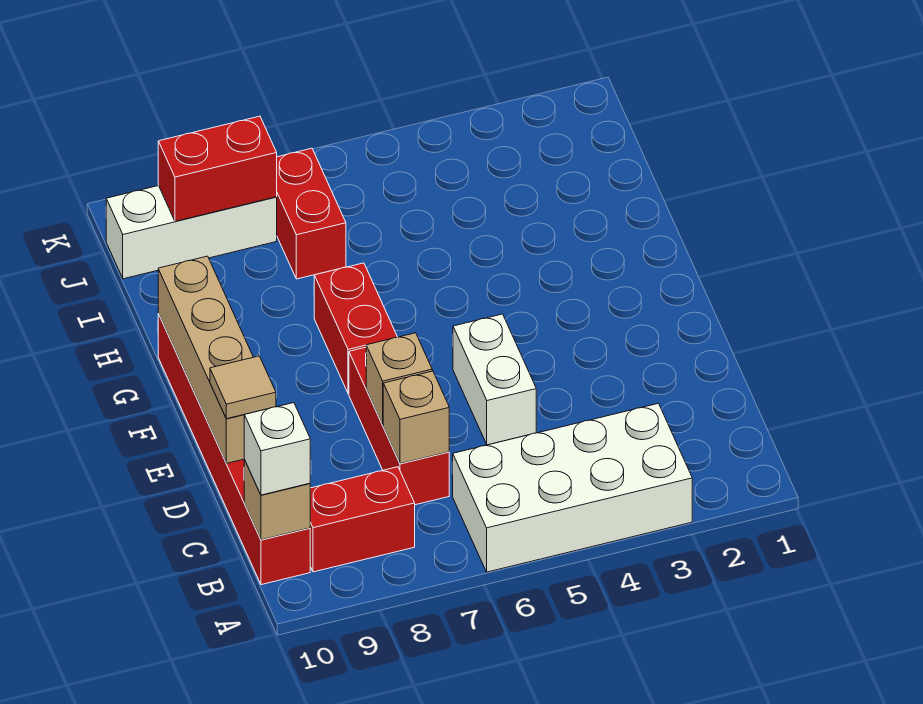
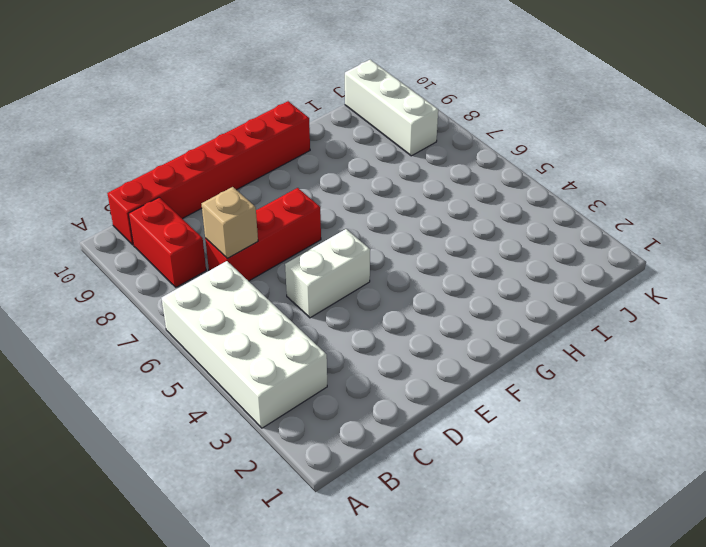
none -> red brick F7:G7 level 1
none -> red brick I7:J7 level 1
none -> tan brick B10 level 2

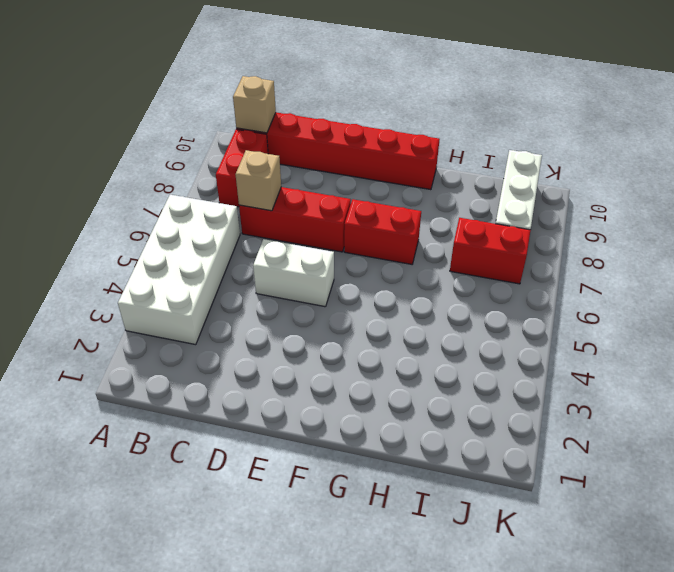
none -> tan brick D7 level 2
none -> tan brick D10:G10 level 2
none -> red brick J8:J9 level 2

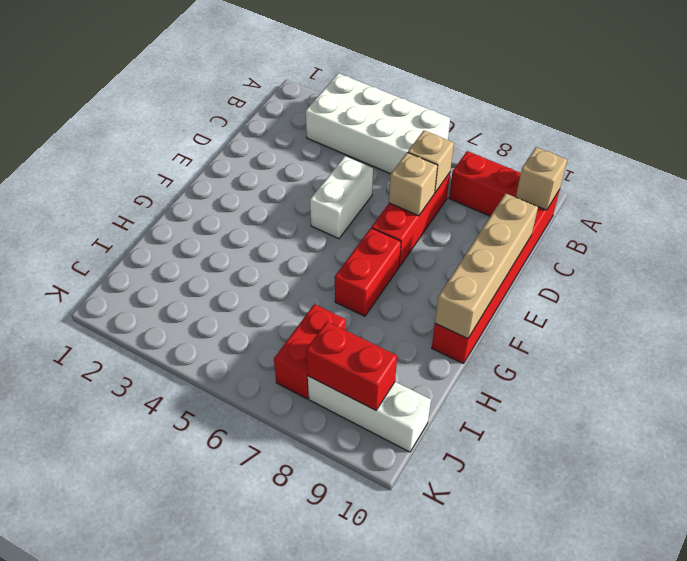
none -> white brick B10 level 3
none -> tan tile D10 level 3

